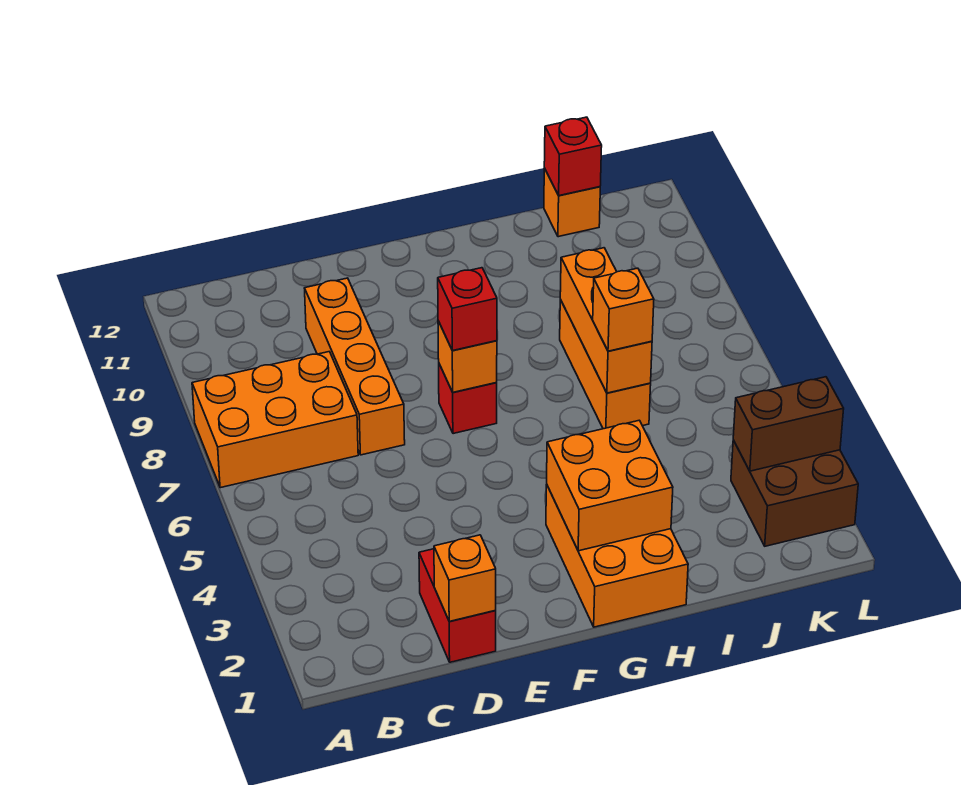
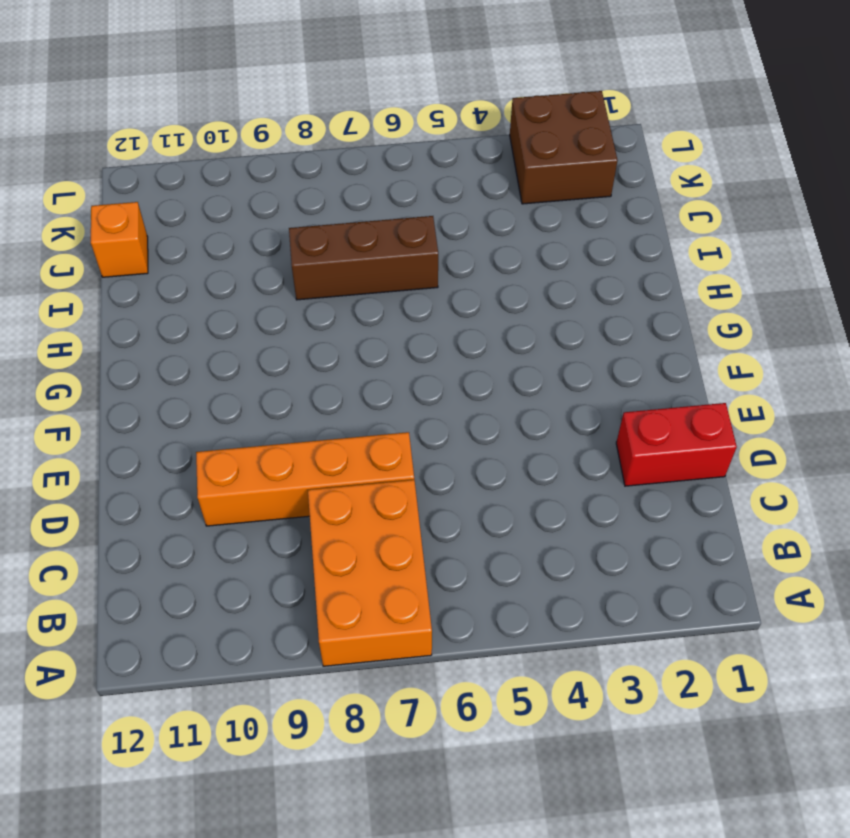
brown brick I6:I8 level 1 -> orange brick I6:I8 level 1
none -> red brick F7 level 1
none -> orange brick G1:H3 level 1
none -> orange brick D1 level 2

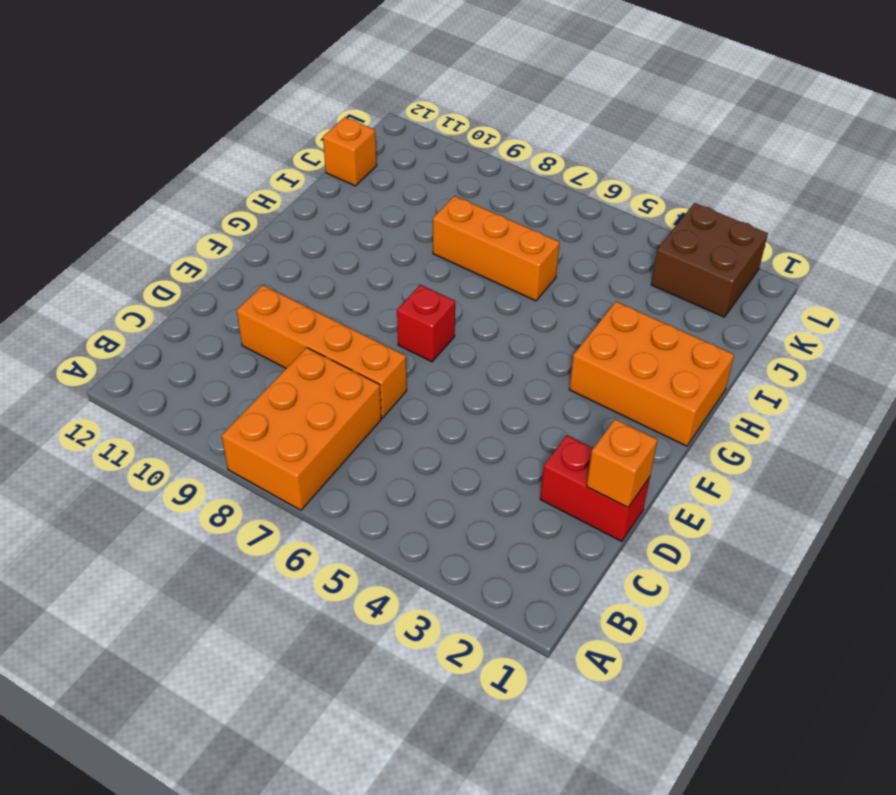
none -> orange brick F7 level 2
none -> orange brick G2:H3 level 2
none -> orange brick I6:I8 level 2

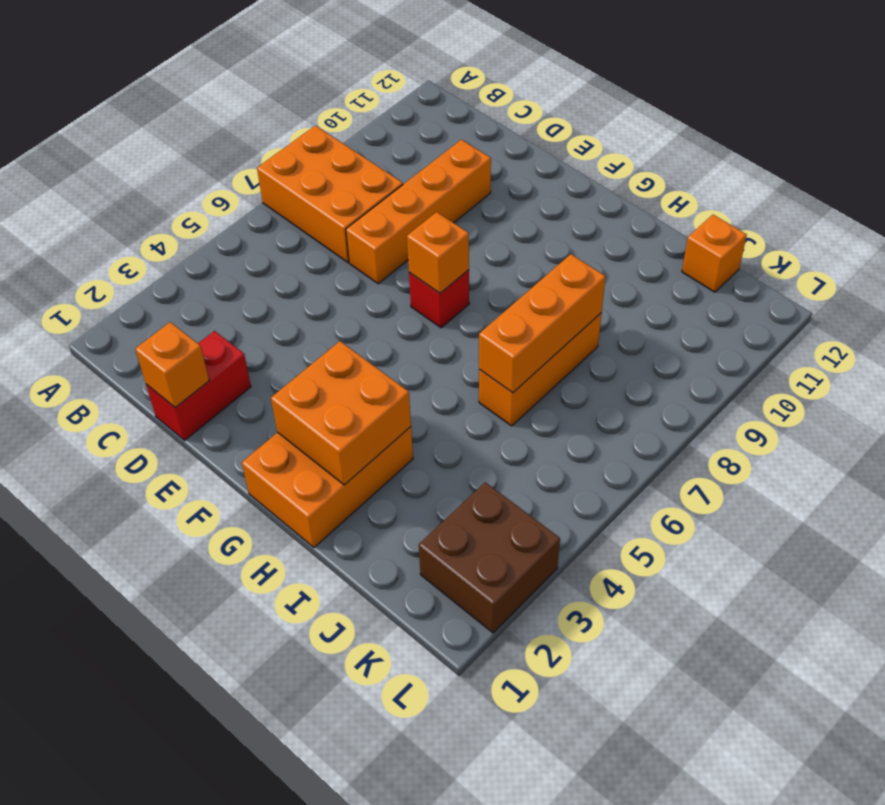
none -> red brick J12 level 2
none -> brown brick K3:L3 level 2
none -> red brick F7 level 3

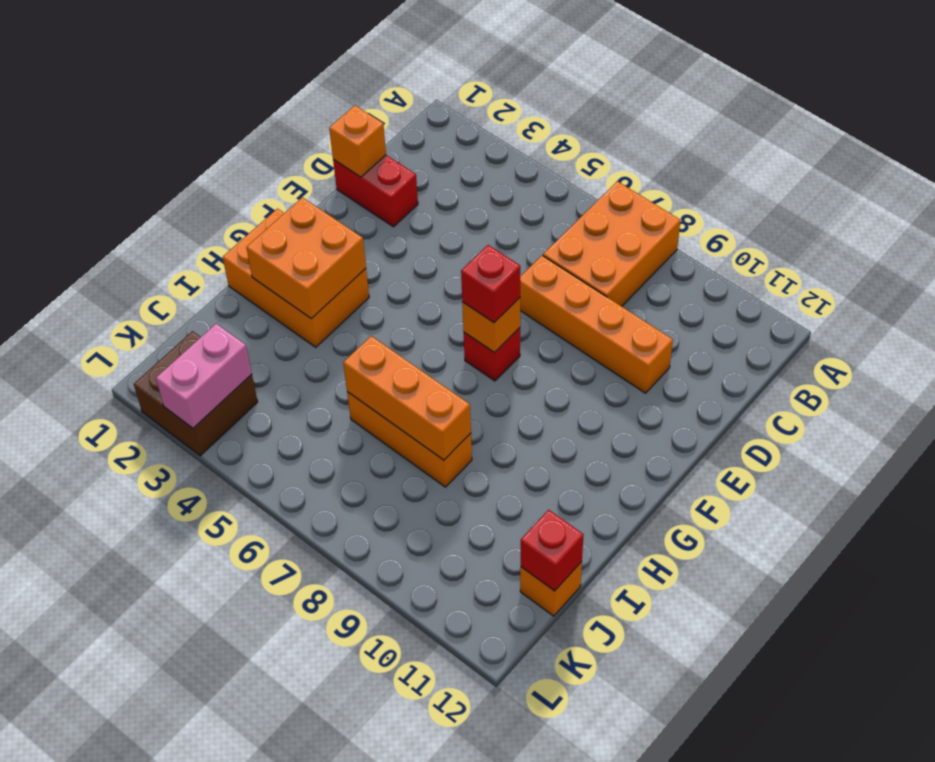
pink brick K3:L3 level 2 -> brown brick K3:L3 level 2
none -> orange brick I6 level 3

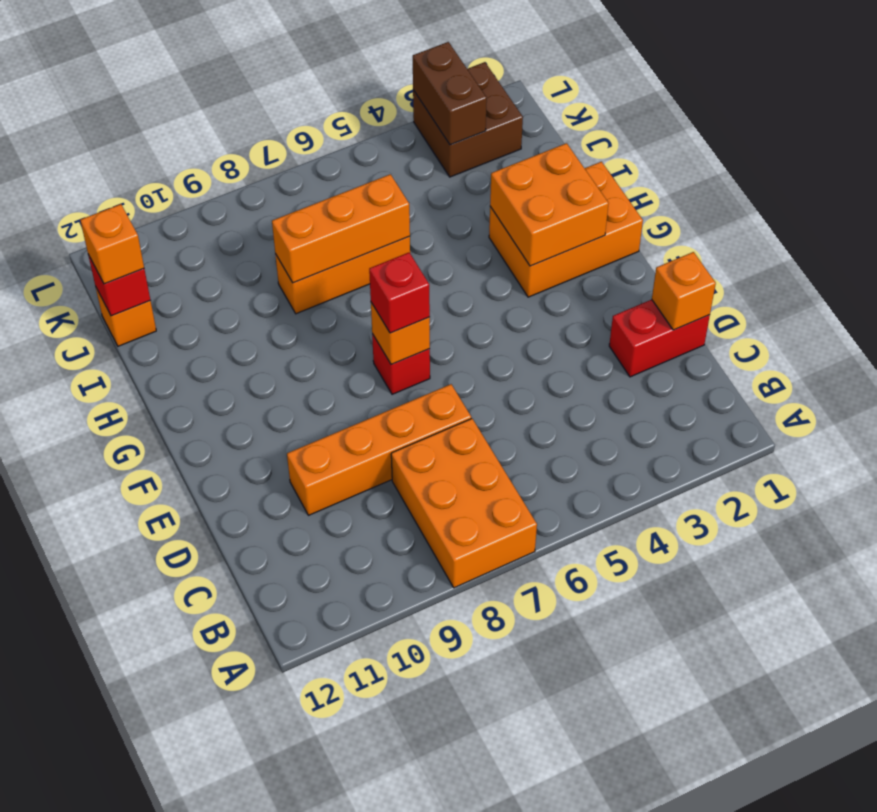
orange brick J12 level 3 -> orange brick I6 level 3

